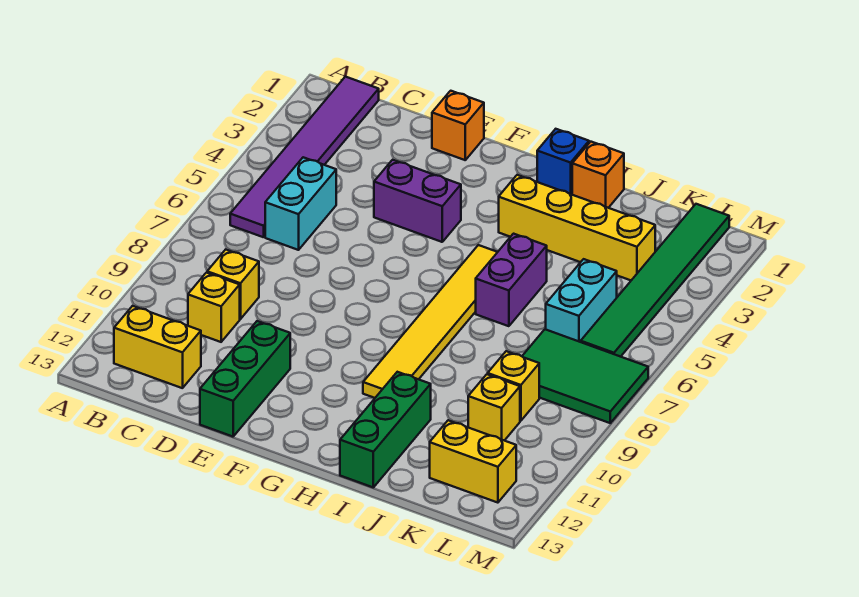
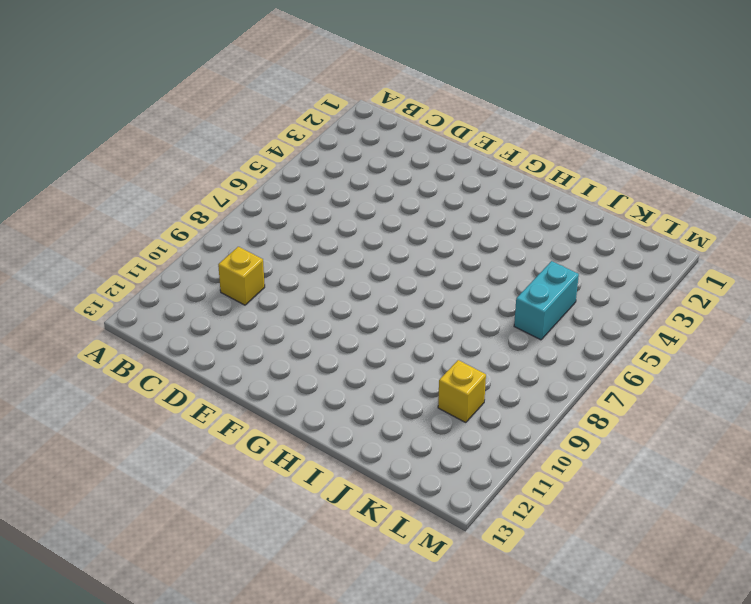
none -> purple tile B1:B6 level 1
none -> yellow brick B12:C12 level 1
none -> cyan brick C5:C6 level 1

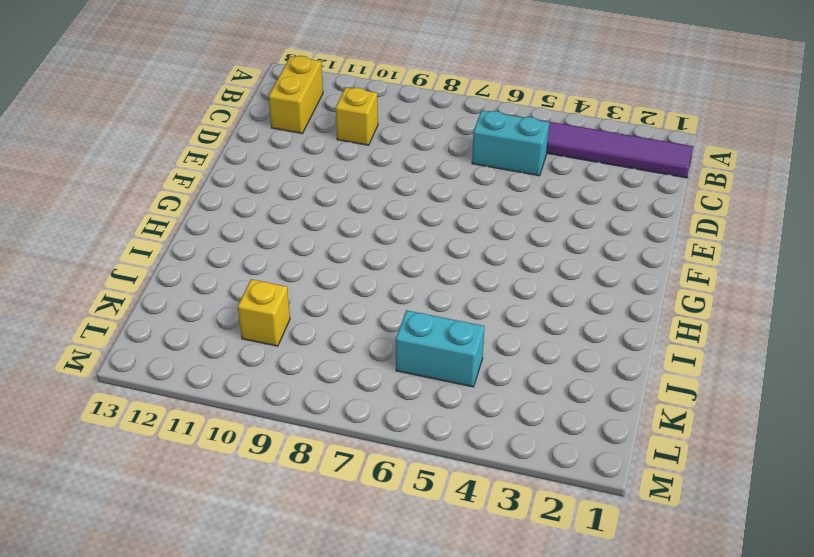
none -> yellow brick C9 level 1
none -> orange brick E1 level 1
none -> purple brick E4:F4 level 1

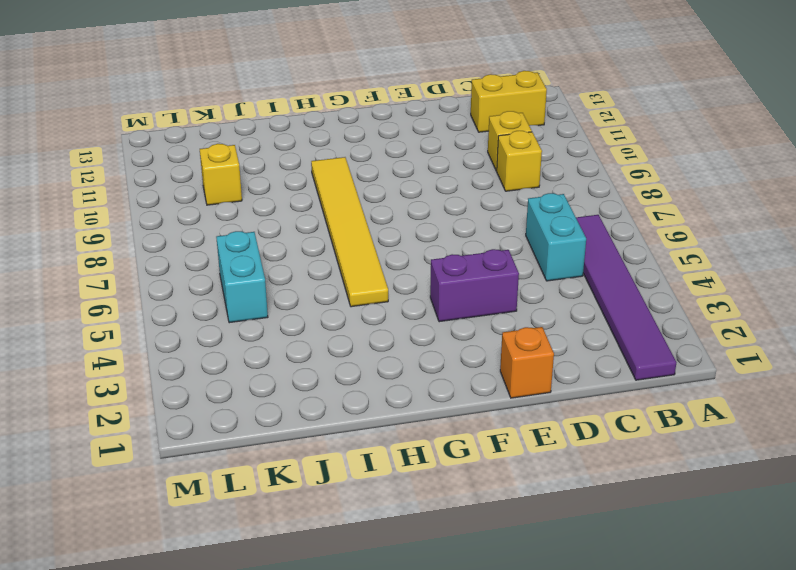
none -> green brick E11:E13 level 1
none -> blue brick H1 level 1
none -> yellow brick H3:K3 level 1

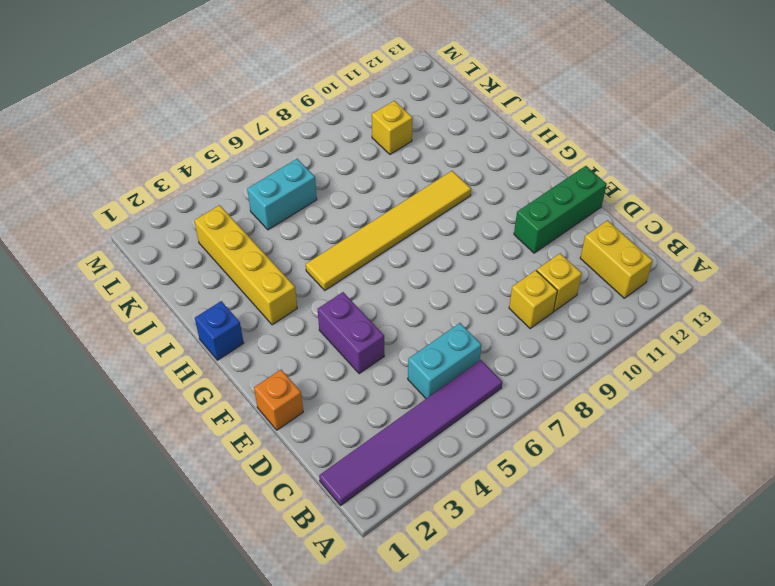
none -> orange brick I1 level 1
none -> purple brick I5:I6 level 1
none -> green brick I11:I13 level 1

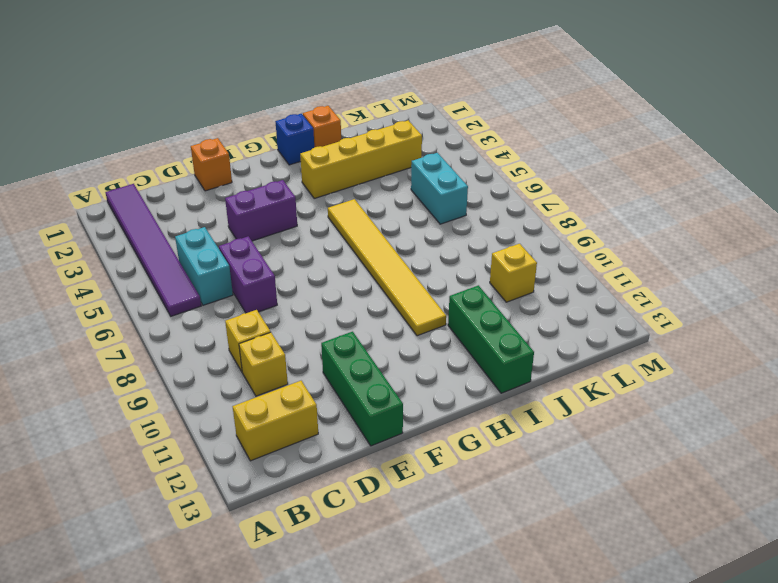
purple brick D6:D7 level 1 -> purple brick I5:I6 level 1
none -> green tile K7:M8 level 1
none -> yellow brick K9 level 1
none -> yellow brick K12:L12 level 1

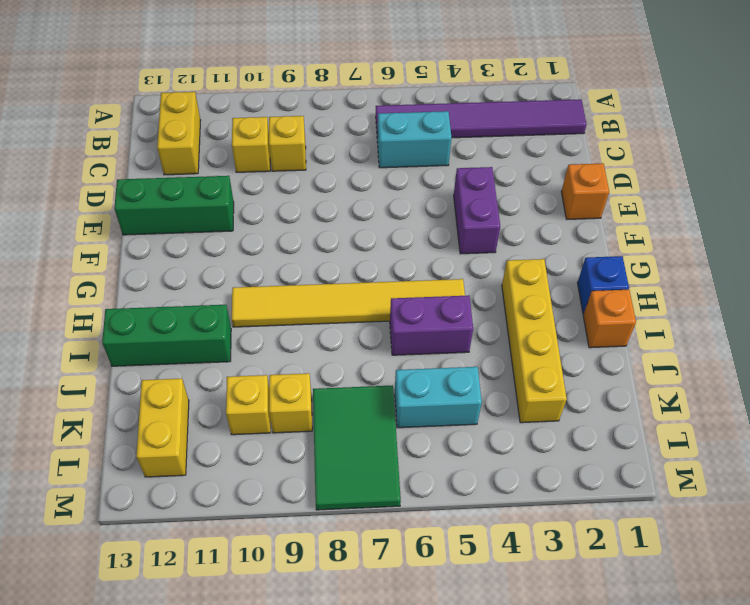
none -> green tile L1:L6 level 1

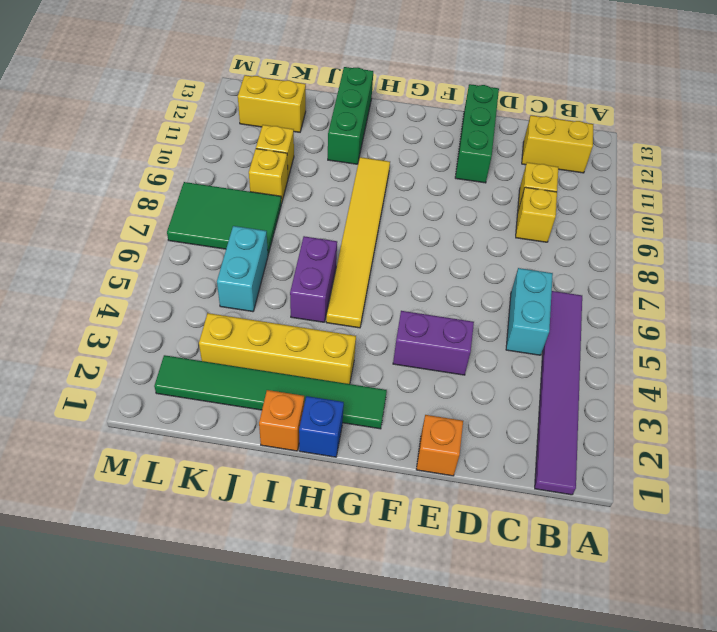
green tile G2:L2 level 1 -> green tile L1:L6 level 1

